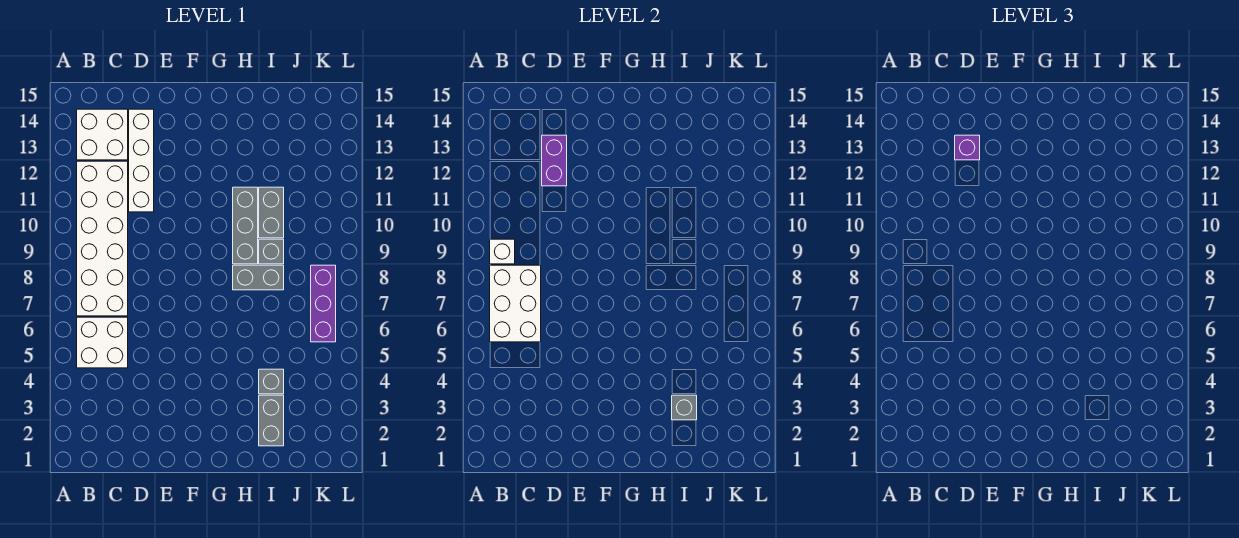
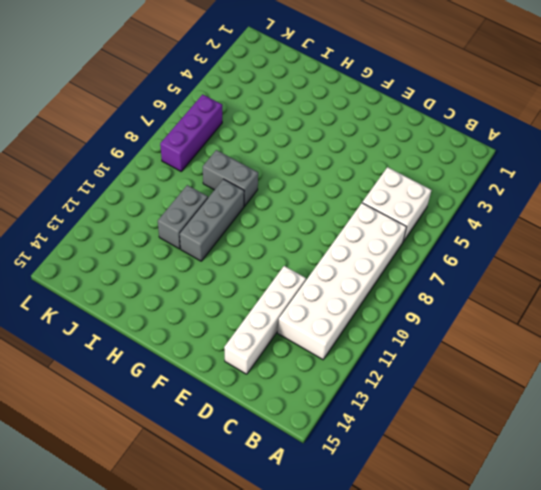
none -> white brick B13:C14 level 1
none -> grey brick I2:I3 level 1
none -> grey brick I4 level 1

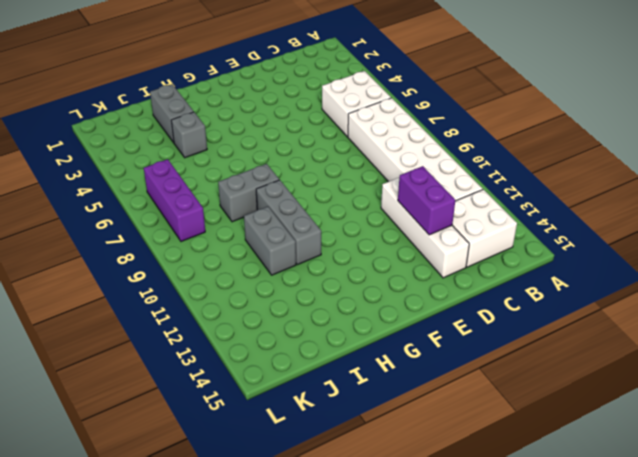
none -> grey brick I9 level 1
none -> white brick B6:C8 level 2
none -> white brick B9 level 2

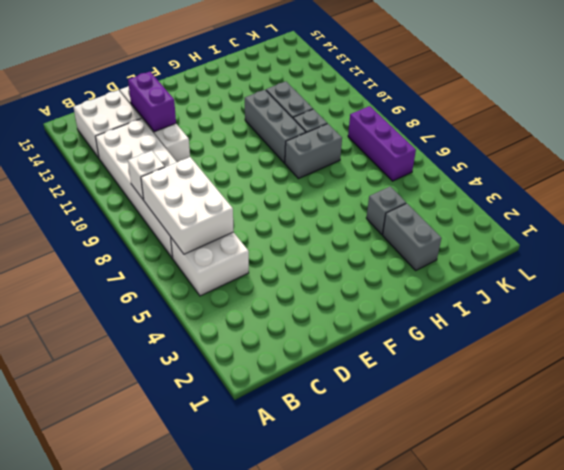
none -> grey brick I3 level 2
none -> purple brick D13 level 3

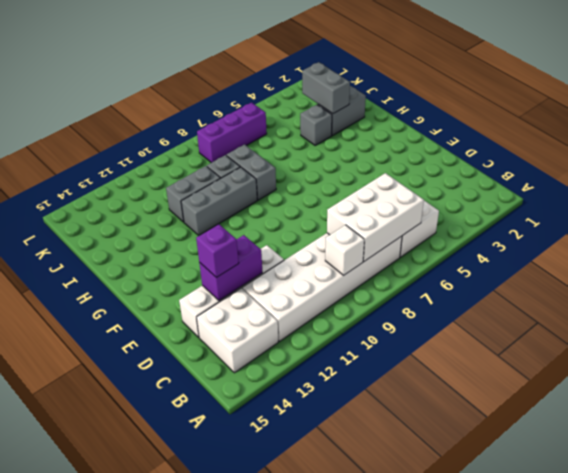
grey brick I3:J3 level 2 -> grey brick I3 level 2

